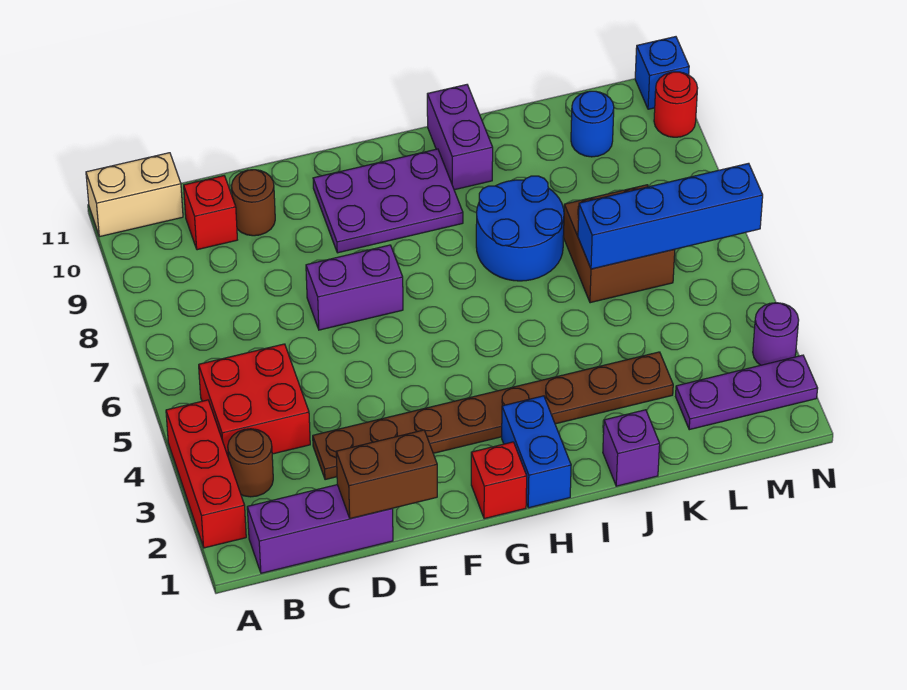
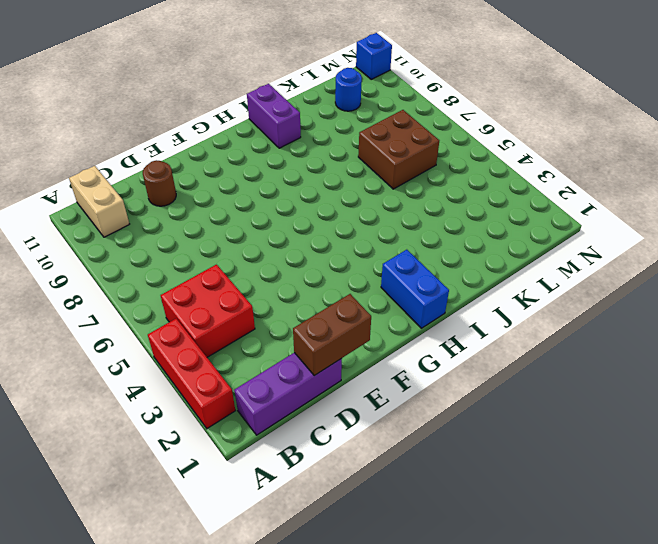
tan brick B10:B11 level 1 -> tan brick A11:B11 level 1
none -> brown round brick B3 level 1
none -> red brick C10 level 1
none -> brown plate D3:K3 level 1

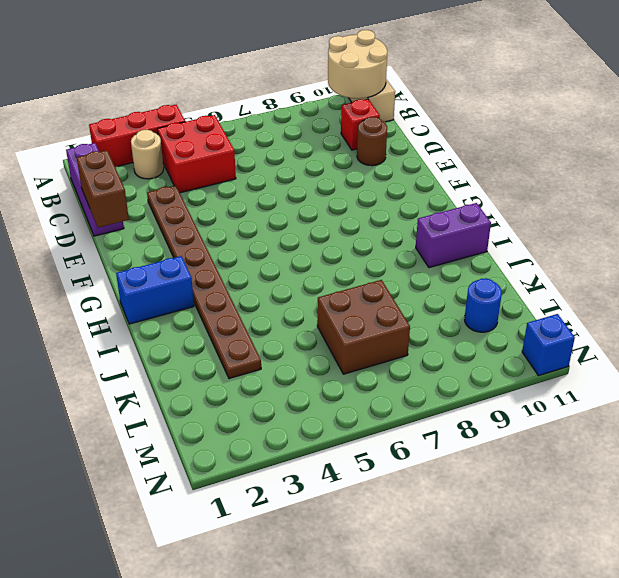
tan round brick A10:B11 level 2 -> none
tan round brick B3 level 1 -> brown round brick B3 level 1
none -> purple brick E7:F7 level 1
none -> purple plate F9:H10 level 1
none -> red brick G1 level 1

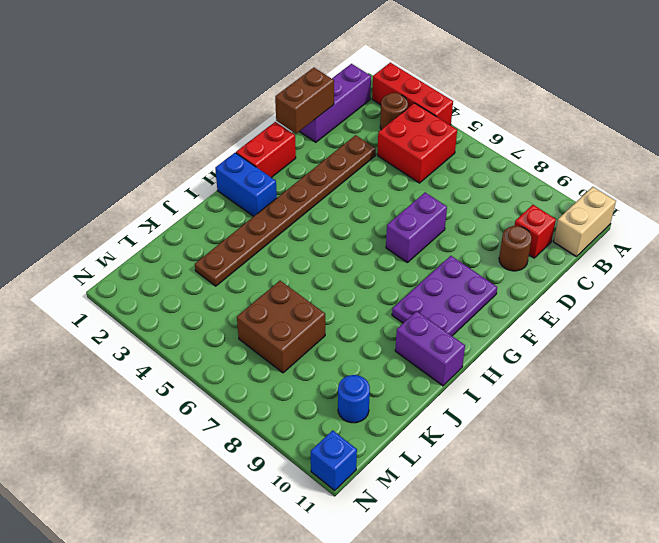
red brick F1:G1 level 1 -> red brick G1 level 1
none -> blue round brick I7:J8 level 1
none -> purple brick J1 level 1
none -> purple plate L2:N2 level 1

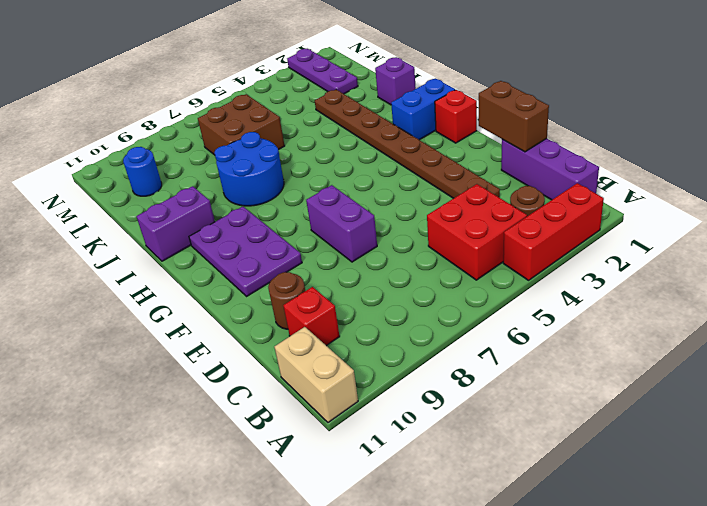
none -> purple round brick N3 level 1
none -> red round brick N10 level 1
none -> blue brick N11 level 1

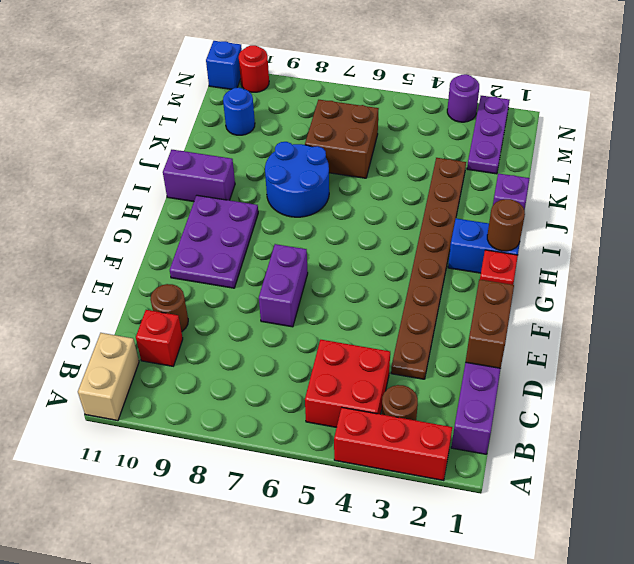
brown round brick H1 level 2 -> none
none -> blue brick K6:N6 level 2

